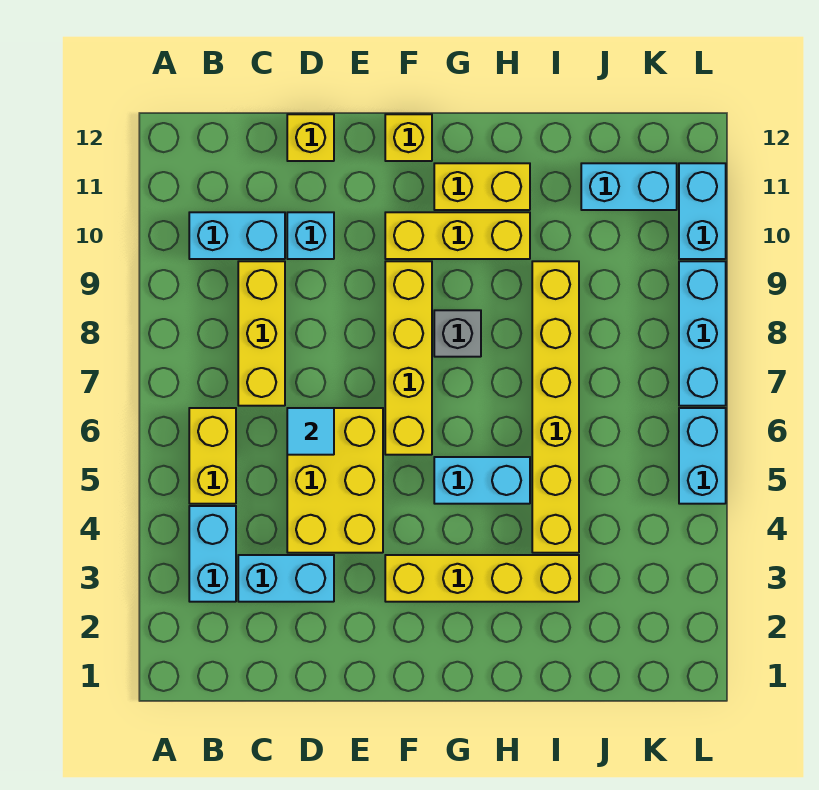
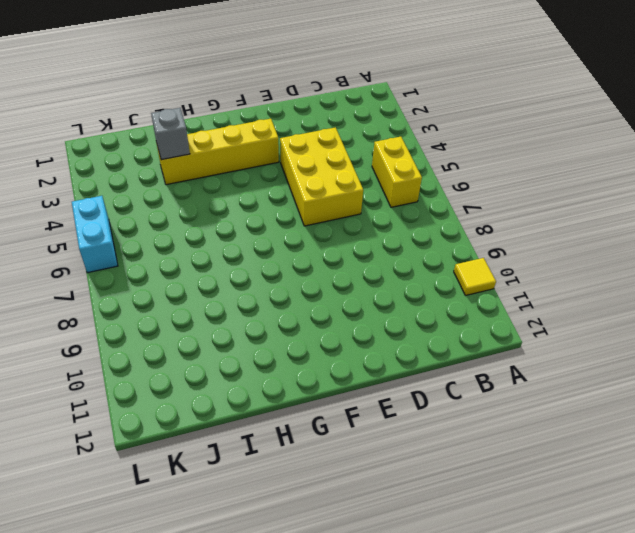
yellow tile A10 level 1 -> none
grey brick I3 level 2 -> grey brick G8 level 1
none -> cyan brick B3:B4 level 1
none -> cyan brick B10:C10 level 1
none -> cyan brick C3:D3 level 1

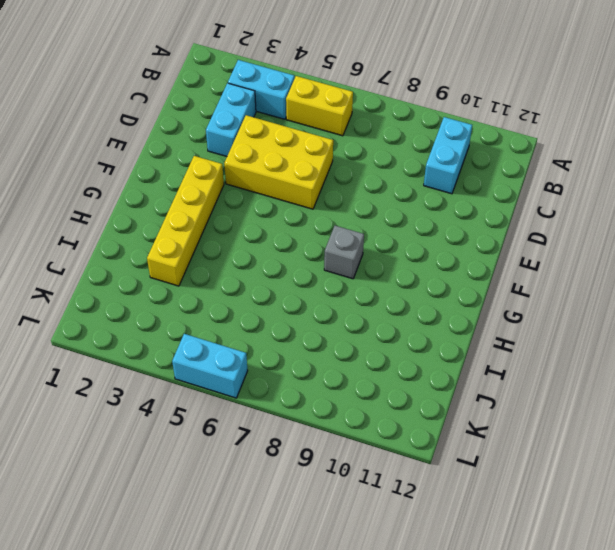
none -> yellow brick C7:C9 level 1
none -> cyan brick D10 level 1
none -> yellow brick D12 level 1

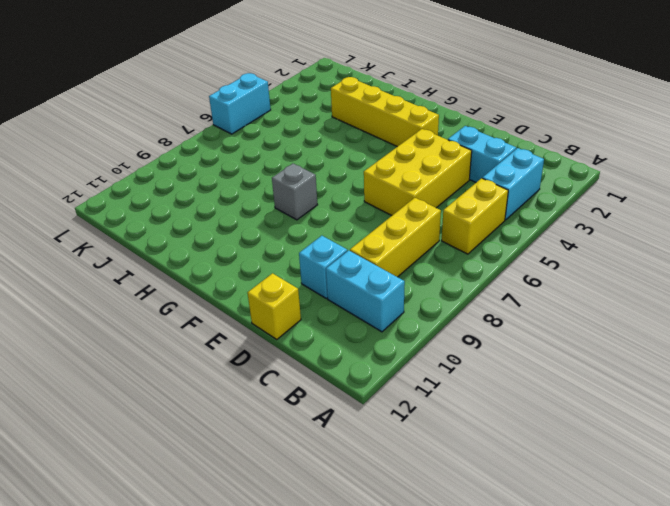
none -> yellow brick F6:F9 level 1
none -> yellow brick F10:H10 level 1
none -> yellow brick F12 level 1

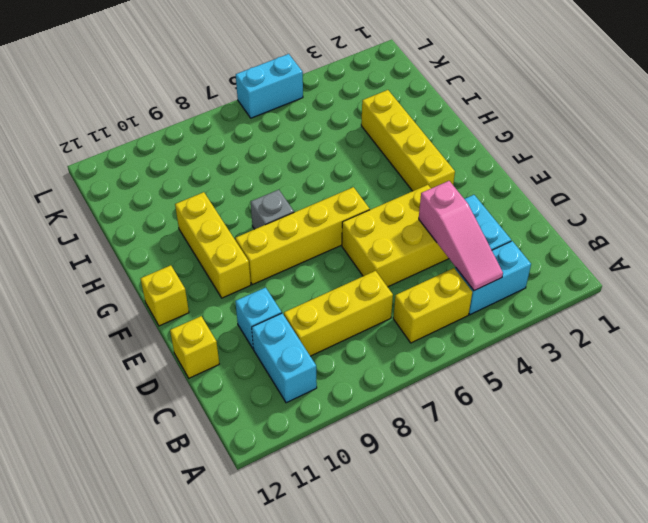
pink slope B4:D4 level 2 top D -> none
none -> cyan brick G5:H5 level 1
none -> yellow brick G11:H11 level 1
none -> yellow brick I4:I9 level 1

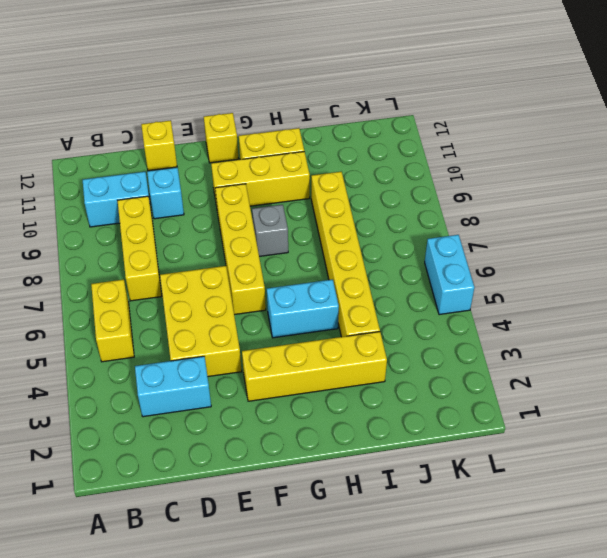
none -> cyan brick B3:B4 level 1
none -> cyan brick J11:K11 level 1
none -> cyan brick L7:L9 level 1

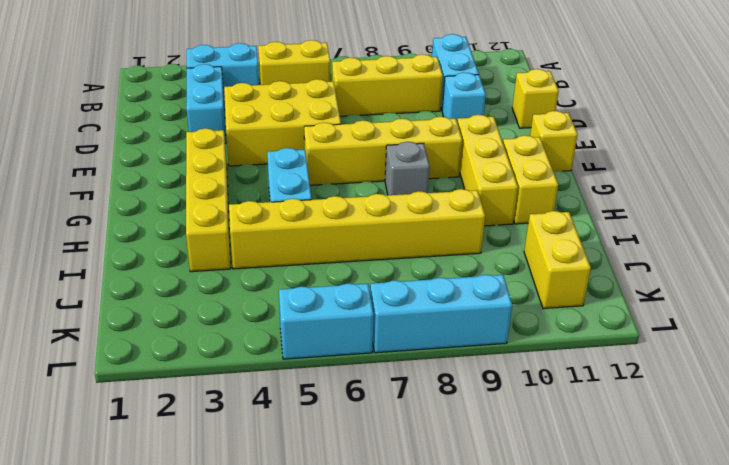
yellow brick J11:K11 level 1 -> cyan brick J11:K11 level 1
none -> cyan brick L10:L11 level 1
none -> cyan tile D6 level 2

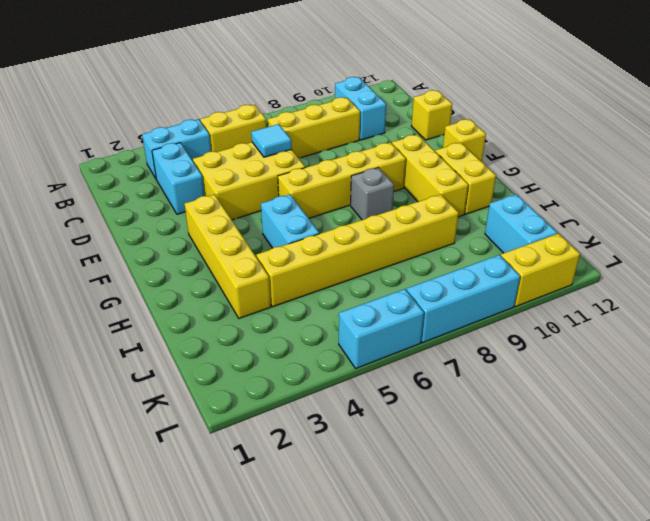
yellow brick L10:L11 level 1 -> cyan brick L10:L11 level 1
none -> cyan brick D10 level 1

